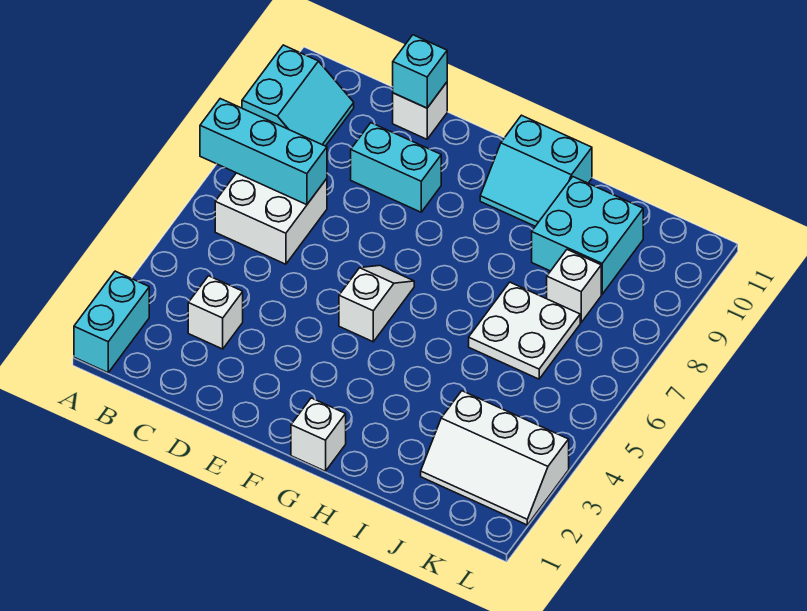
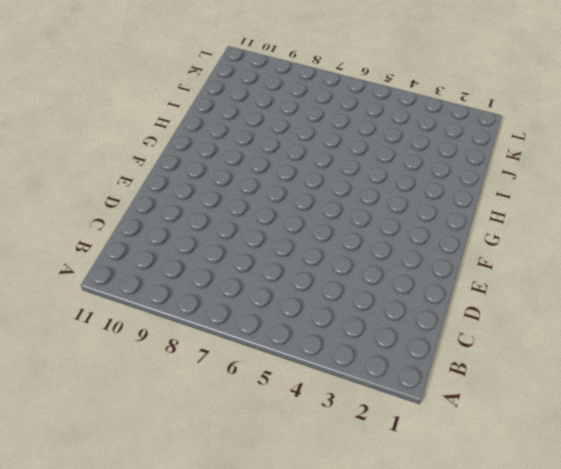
none -> cyan brick A1:A2 level 1
none -> cyan slope A9:B10 level 1 top A
none -> white brick B6:C7 level 1

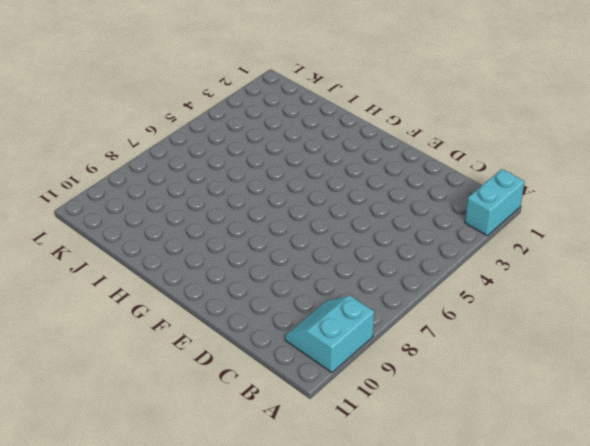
none -> white brick B6:C7 level 1
none -> white brick C3 level 1
none -> cyan brick D9:E9 level 1

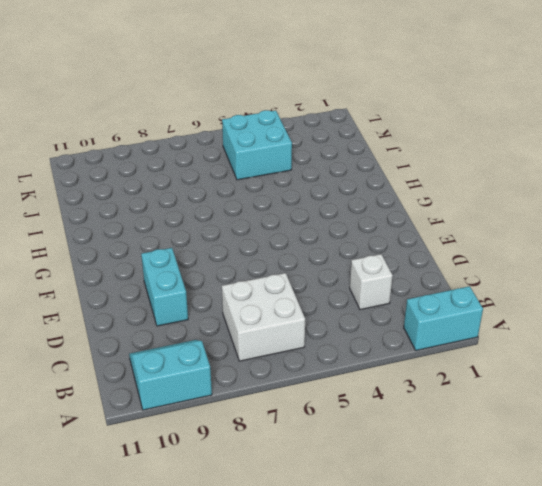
cyan brick J4:K5 level 1 -> cyan brick I9:J10 level 1
none -> white brick D11 level 1
none -> white slope F5:F6 level 1 top 5
none -> white brick G1 level 1

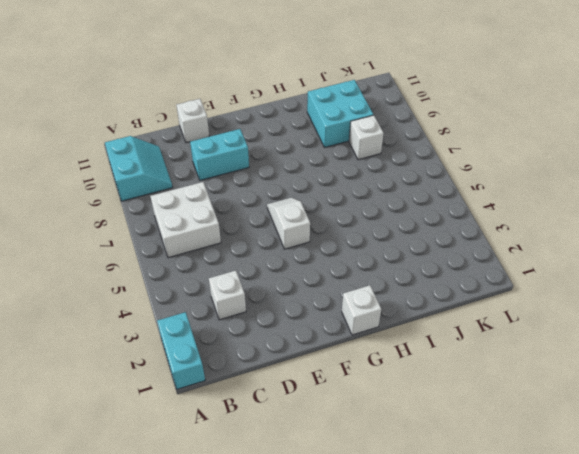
none -> cyan slope G10:H11 level 1 top 11
none -> white plate I6:J7 level 1
none -> white slope J2:L3 level 1 top 3

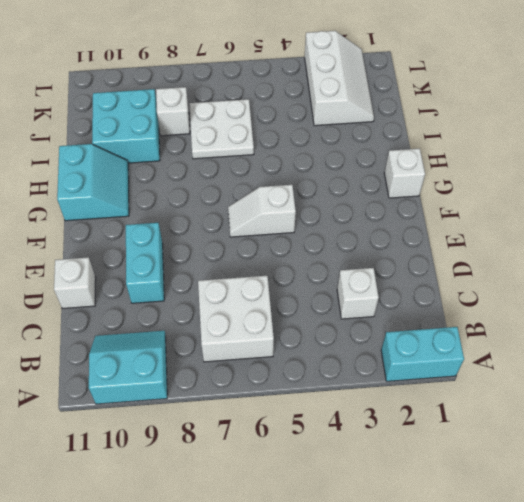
none -> cyan brick A7:C7 level 2
none -> cyan brick D11 level 2

